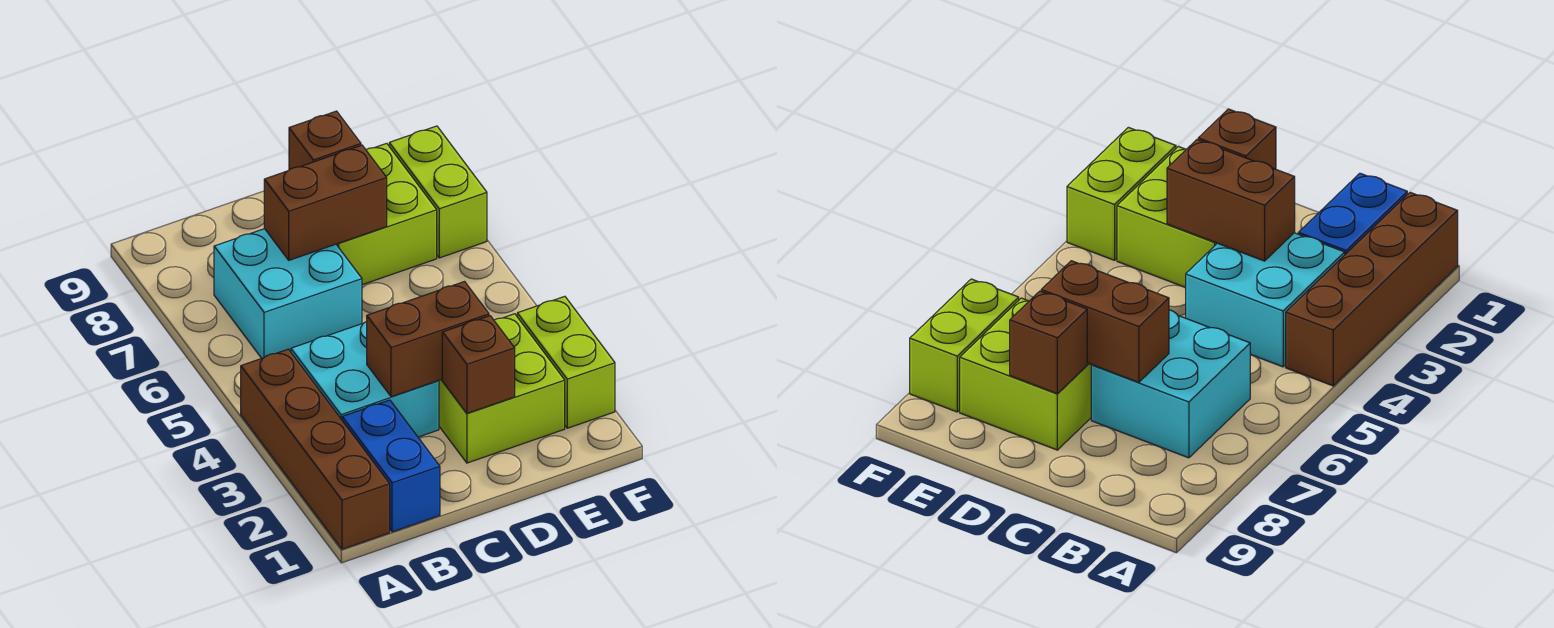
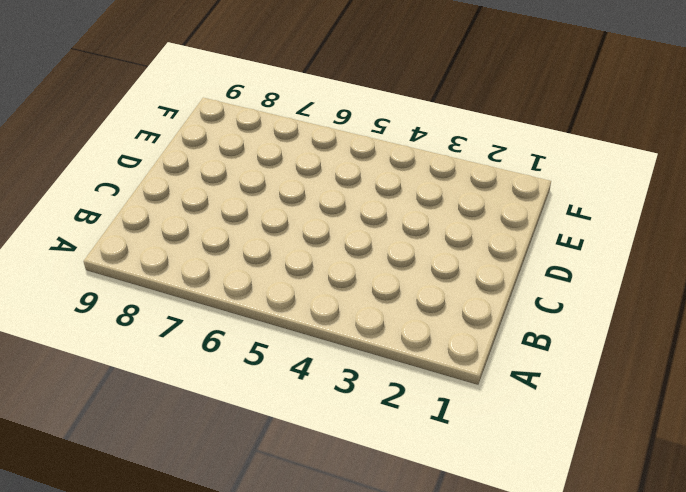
none -> brown brick A1:A4 level 1
none -> blue brick B1:B2 level 1
none -> cyan brick B3:C4 level 1

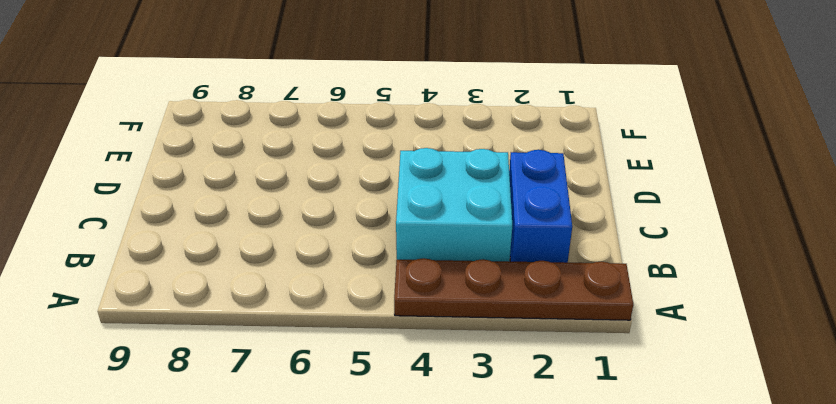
brown plate A1:A4 level 1 -> brown brick A1:A4 level 1
blue brick B2:C2 level 1 -> blue brick B1:B2 level 1
none -> cyan brick B6:C7 level 1
none -> lime brick D2:E3 level 1
none -> lime brick D7:E8 level 1

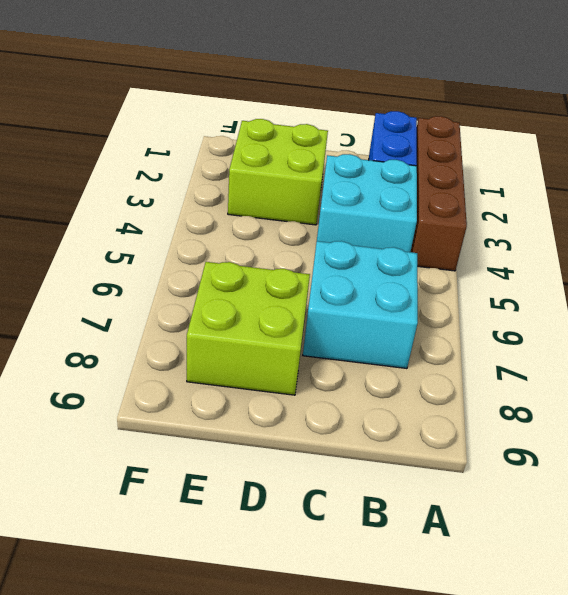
none -> lime brick F2:F3 level 1
none -> lime brick F7:F8 level 1
none -> brown brick C3:D3 level 2

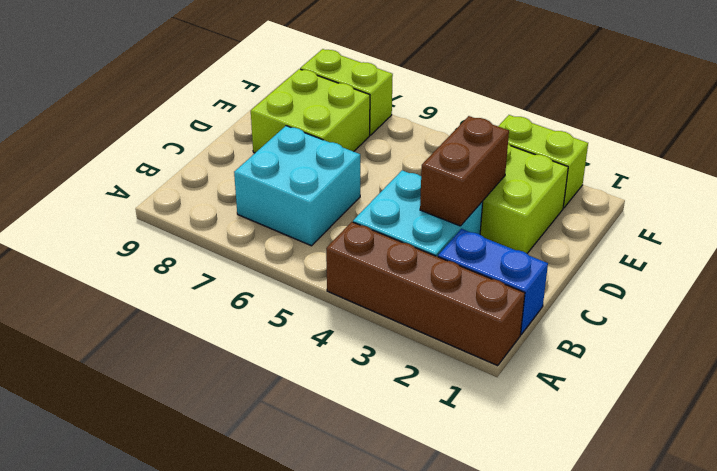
none -> brown brick C7:D7 level 2
none -> brown brick D2 level 2
none -> brown brick D8 level 2

